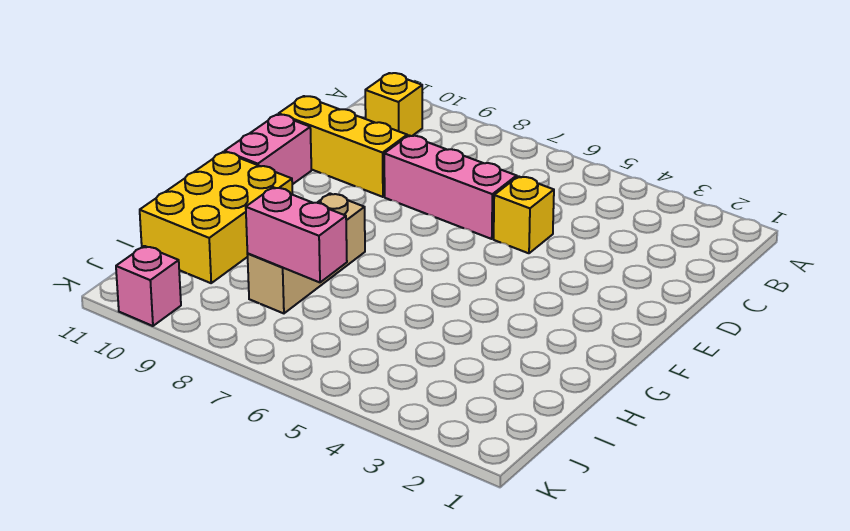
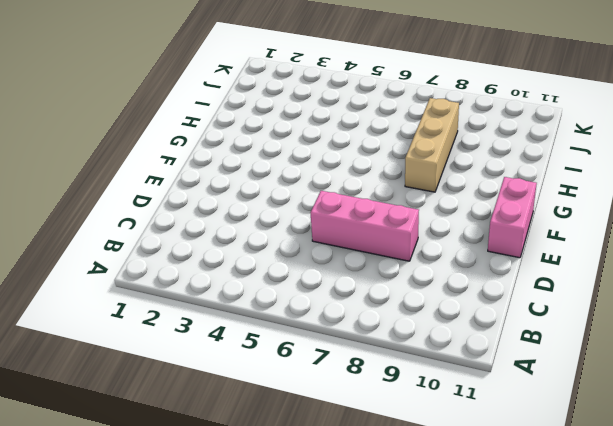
none -> yellow brick B10 level 1
none -> yellow brick D5 level 1

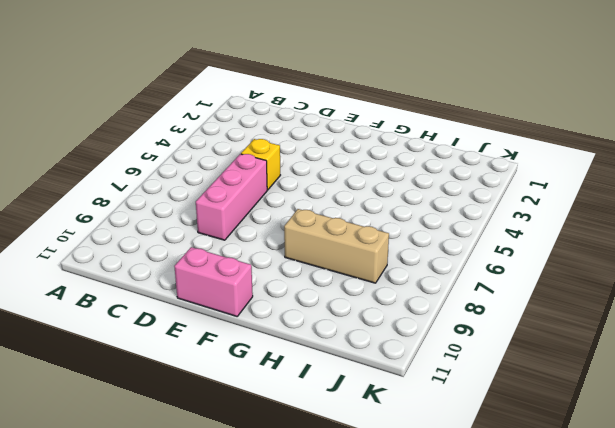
none -> yellow brick B10 level 1
none -> yellow brick D9:D11 level 1

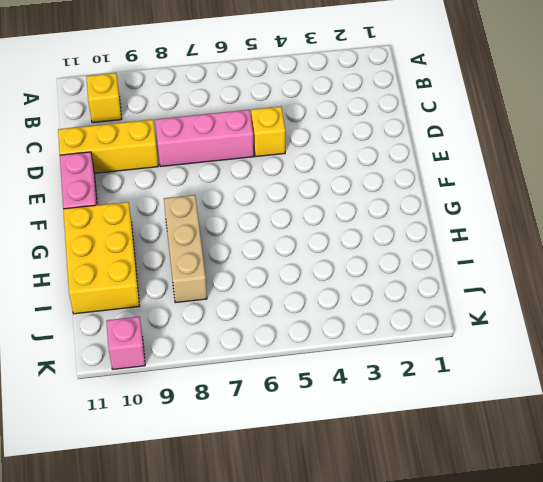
none -> pink brick I7:I8 level 2

